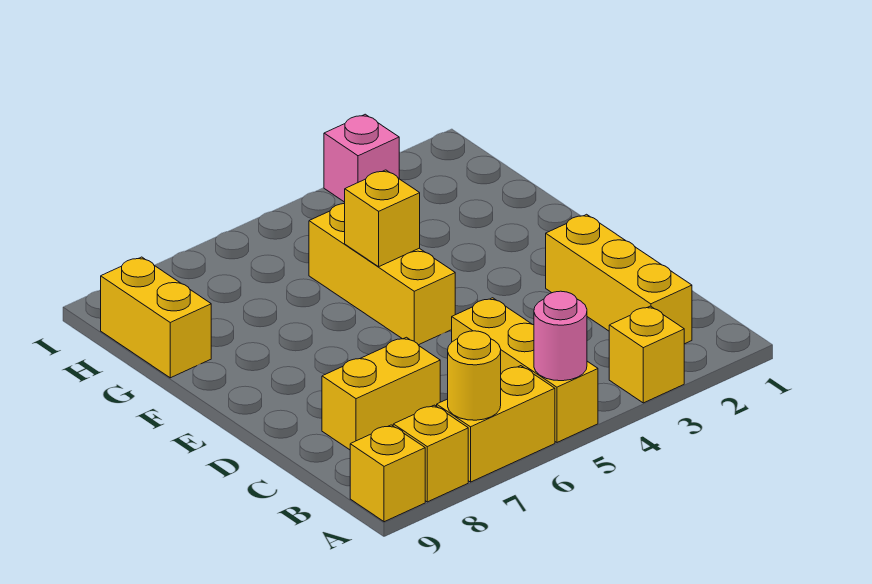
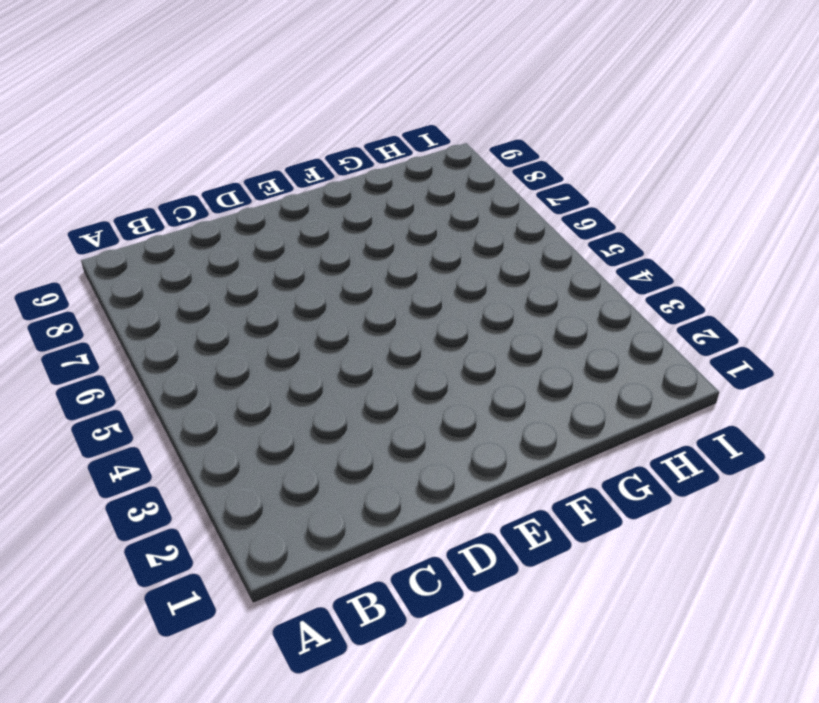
none -> yellow brick A3 level 1
none -> yellow brick A5:C5 level 1
none -> yellow brick A6:A7 level 1

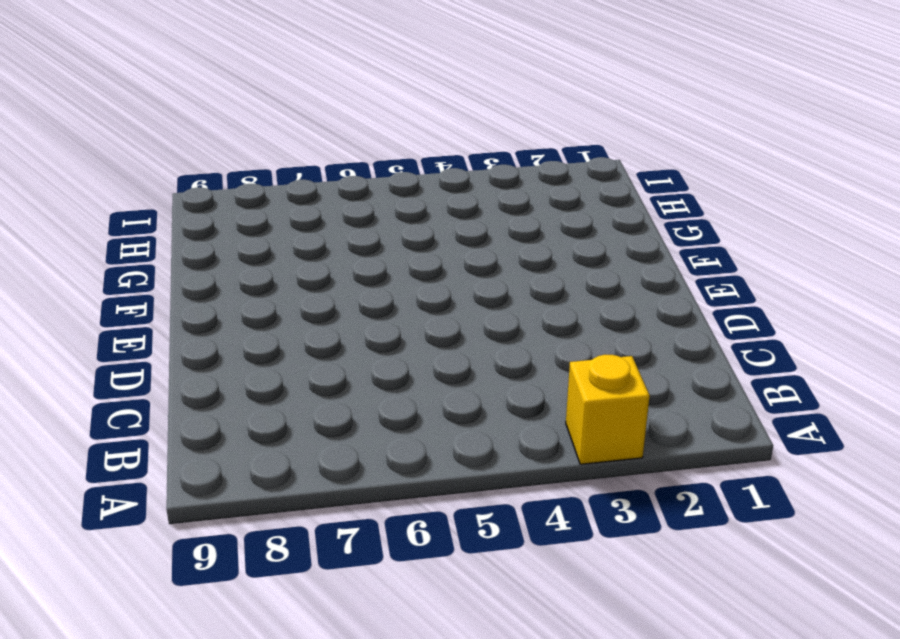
none -> yellow brick A5:C5 level 1
none -> yellow brick A6:A7 level 1
none -> yellow brick A8 level 1

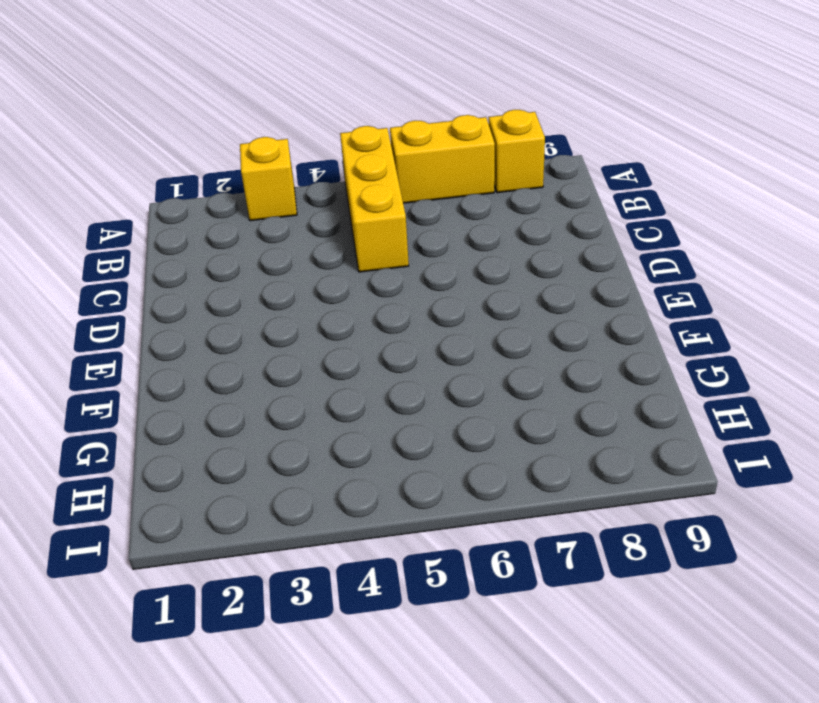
none -> yellow brick A9 level 1
none -> yellow brick B2:D2 level 1
none -> yellow brick C7:C8 level 1

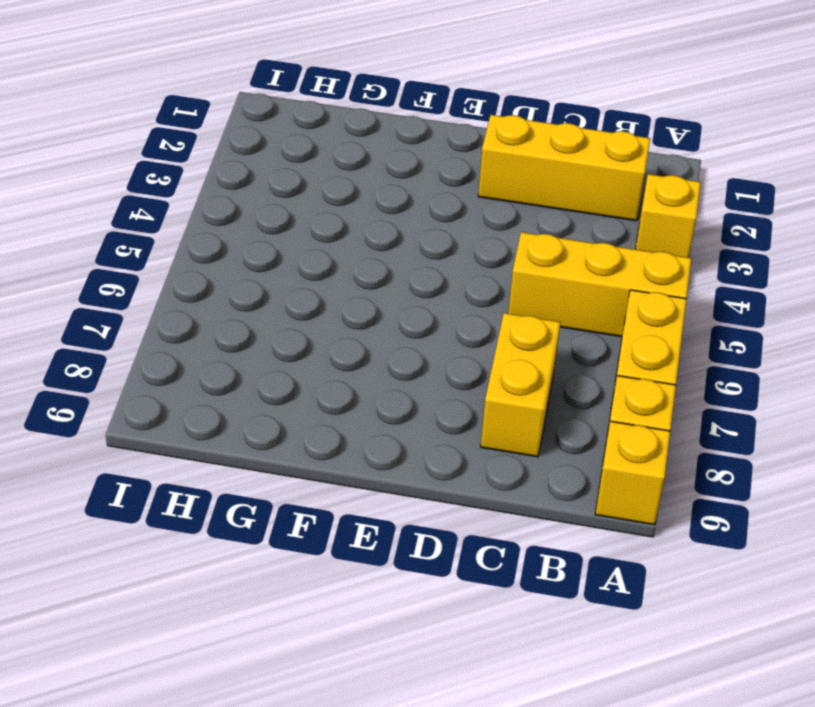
none -> yellow brick E5:G5 level 1
none -> yellow brick G9:H9 level 1
none -> pink brick I3 level 1

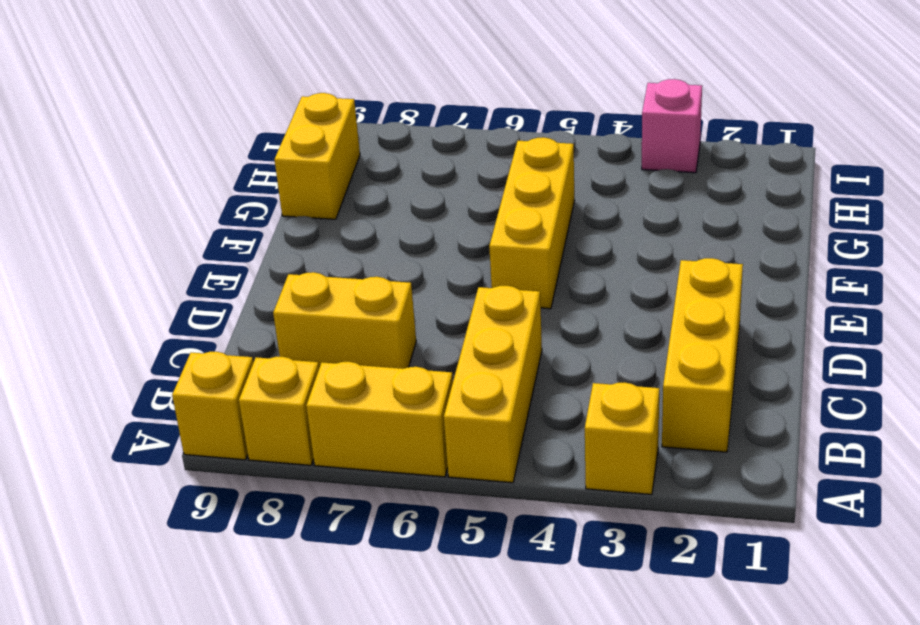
none -> pink round brick A5 level 2
none -> yellow round brick A7 level 2
none -> yellow brick F5 level 2

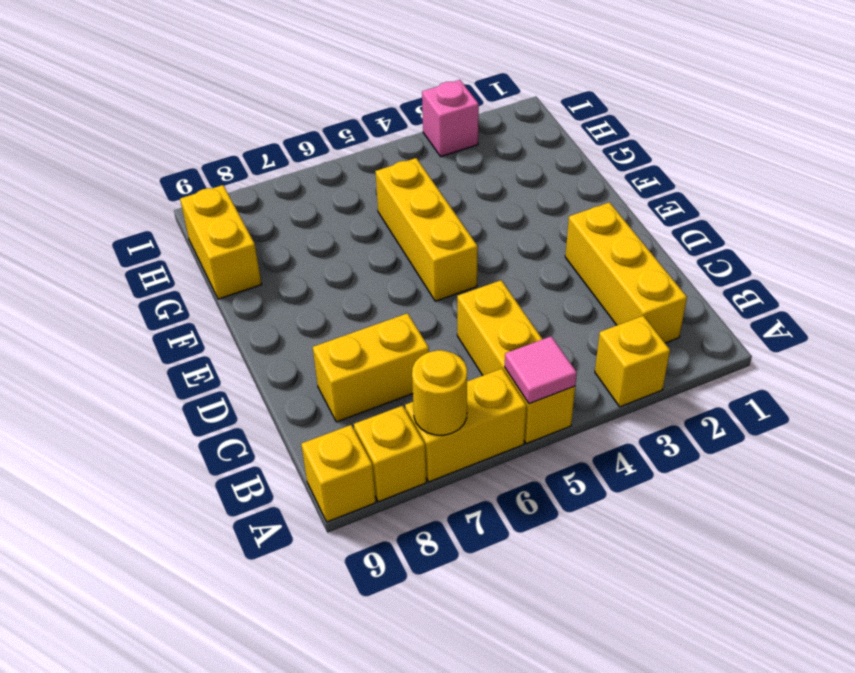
pink tile A5 level 2 -> pink round brick A5 level 2
none -> yellow brick F5 level 2

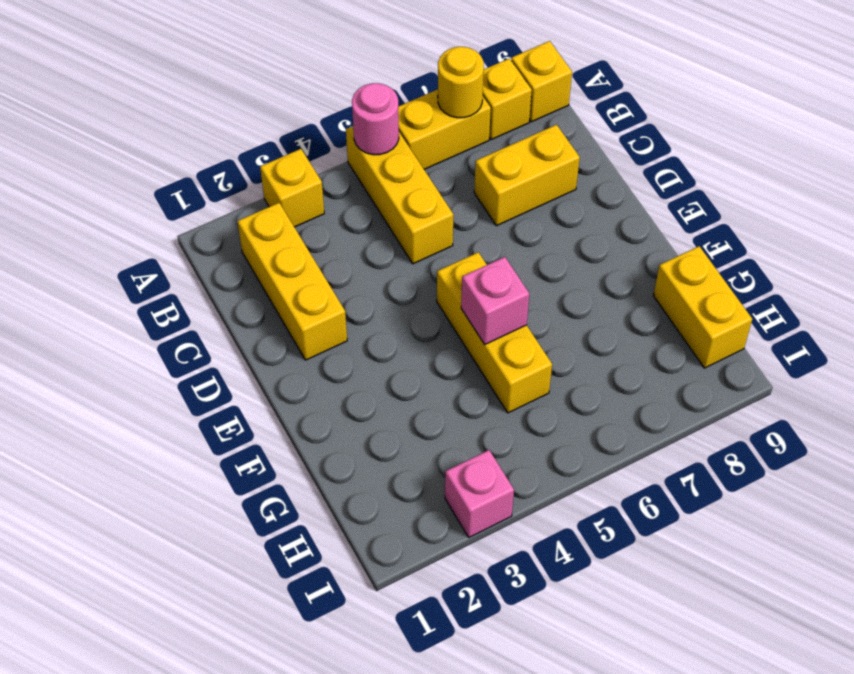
pink brick F5 level 2 -> yellow brick F5 level 2

